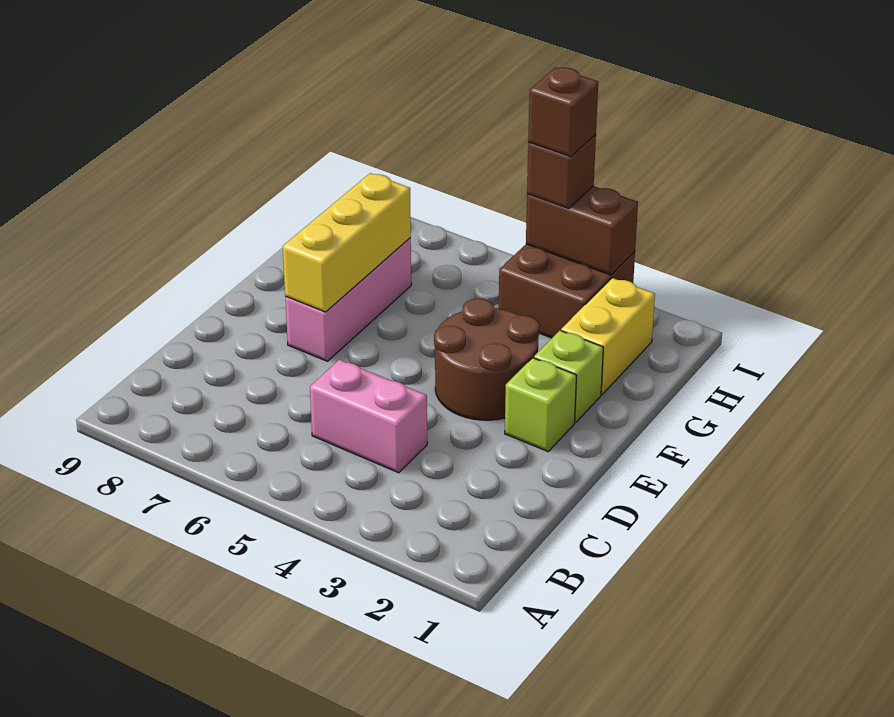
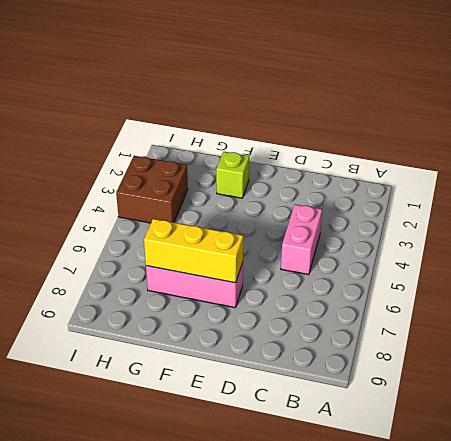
none -> lime brick E2 level 1
none -> brown round brick E3:F4 level 1

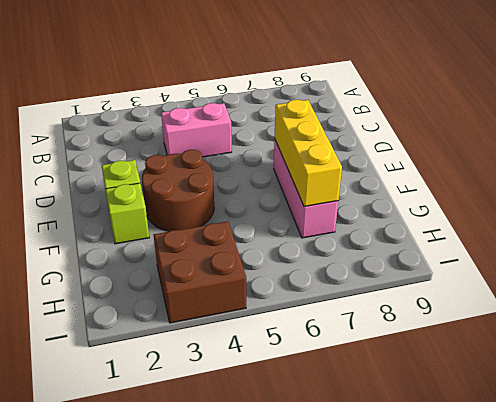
none -> yellow brick G2:H2 level 1
none -> brown brick I3:I4 level 2

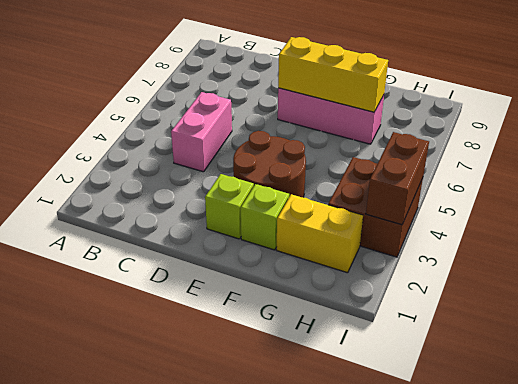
none -> brown brick I4 level 3
none -> brown brick I4 level 4

